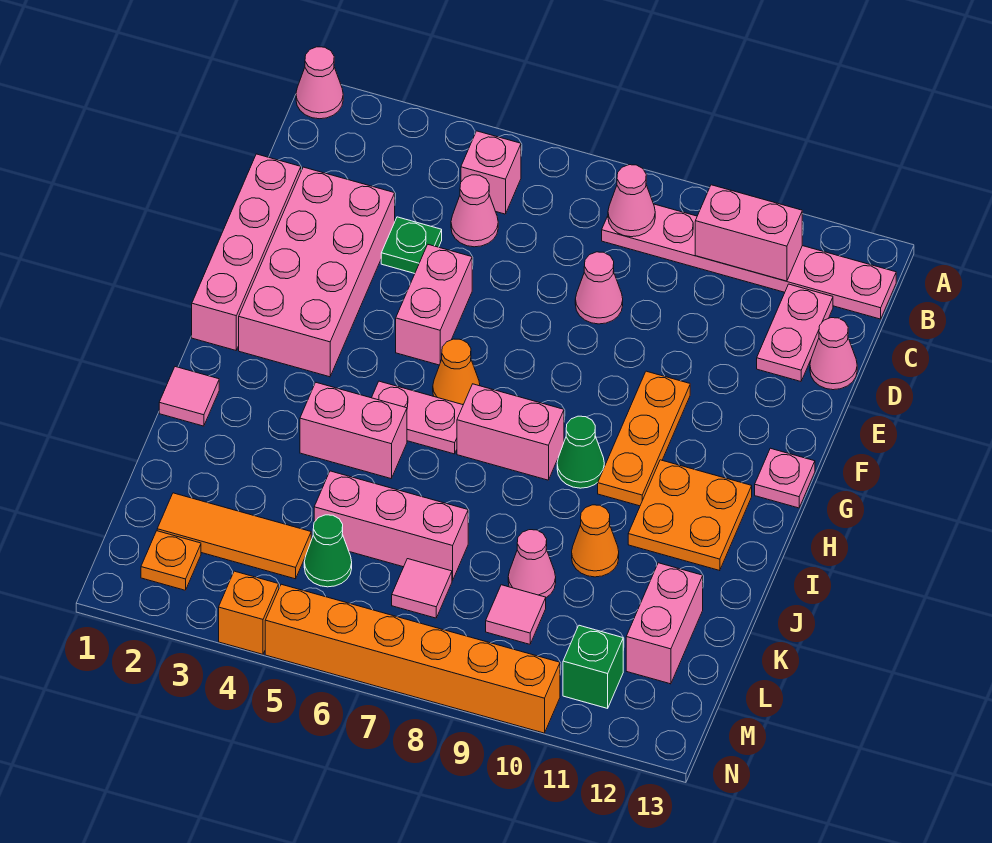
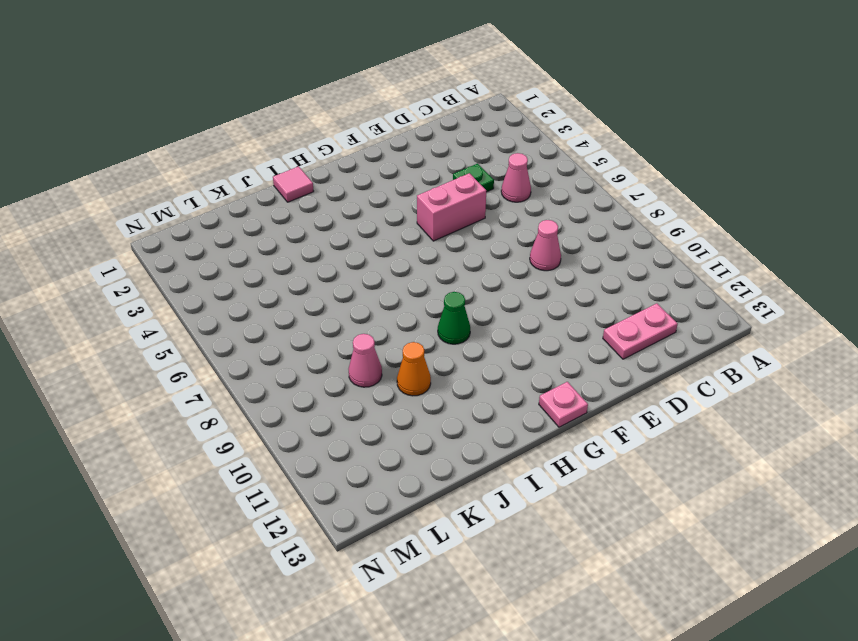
none -> pink cone A1 level 1
none -> pink brick B5 level 1
none -> pink plate B8:B13 level 1
none -> pink brick D1:G1 level 1

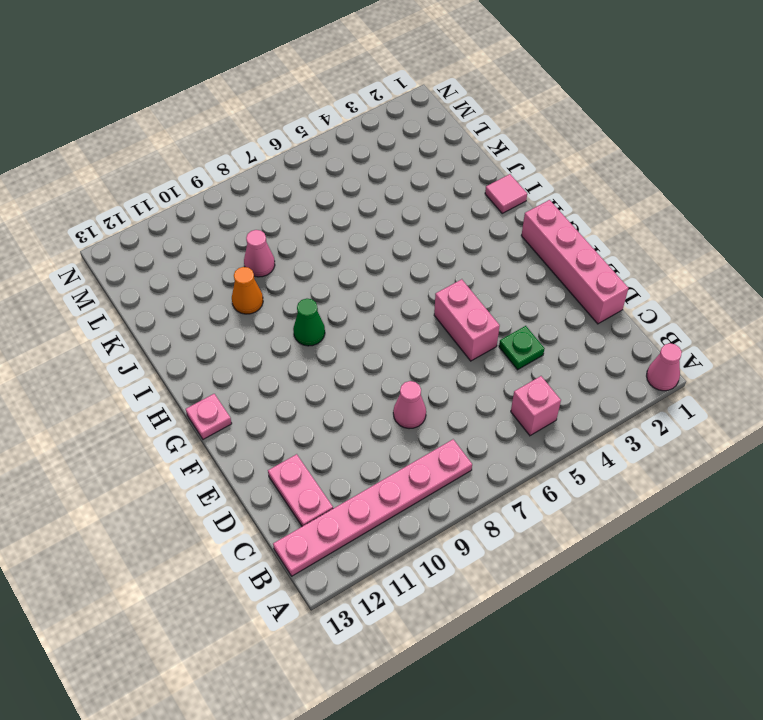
none -> pink cone C5 level 1
none -> pink brick D2:G3 level 1
none -> pink cone D13 level 1
none -> orange plate F10:H10 level 1

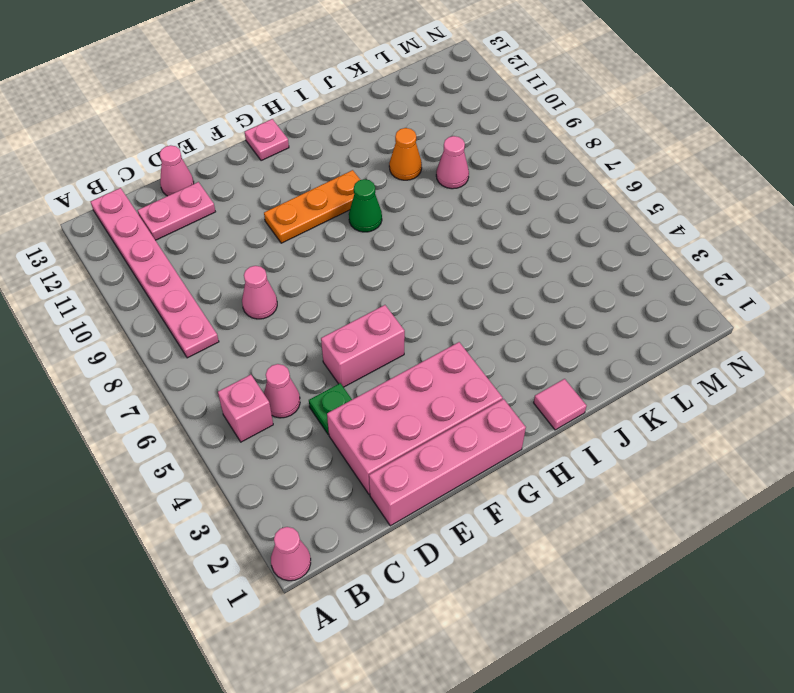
none -> orange cone G6 level 1
none -> pink plate H5:H6 level 1
none -> pink brick H7:H8 level 1
none -> orange plate H11:I12 level 1

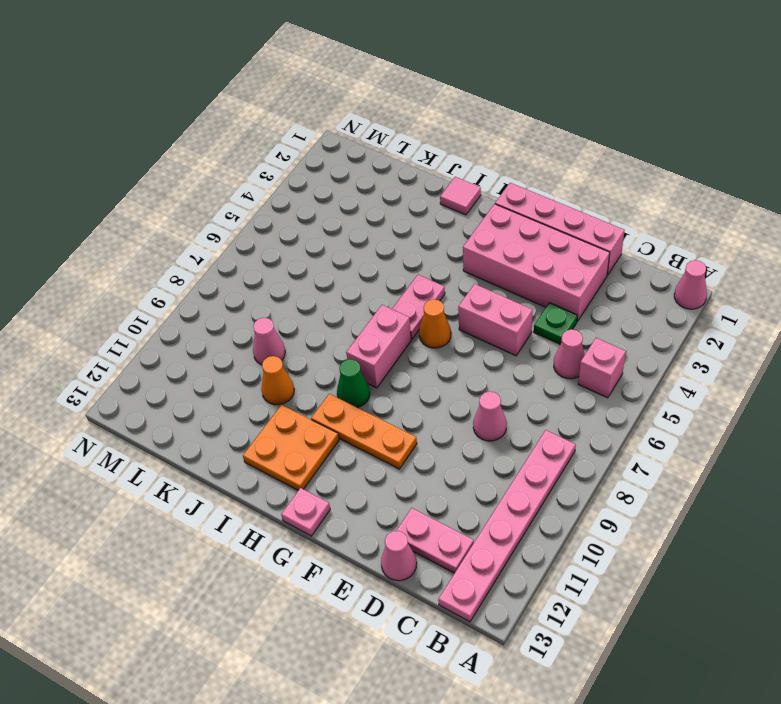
none -> pink brick I4:I5 level 1
none -> pink brick K5:K7 level 1
none -> pink brick K12:L12 level 1
none -> orange tile L2:L4 level 1

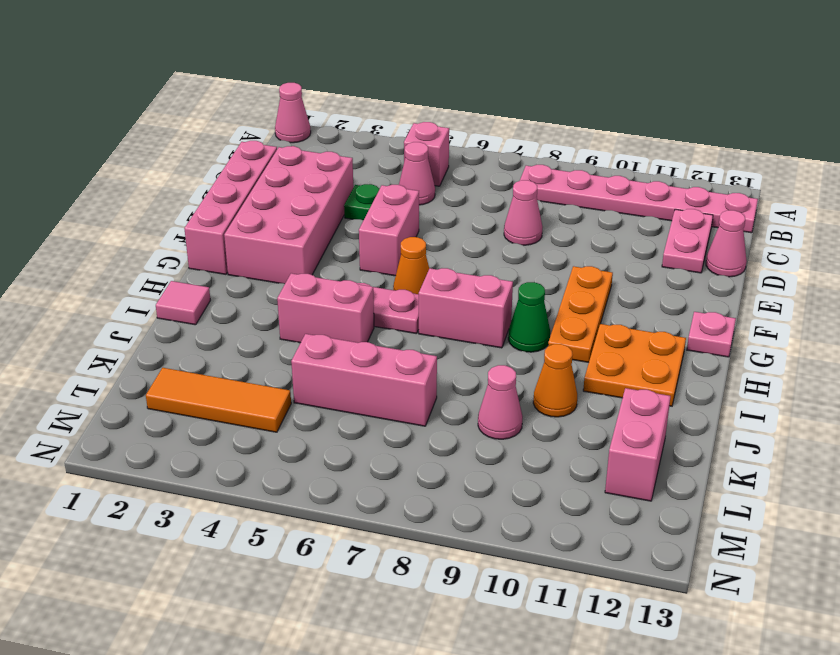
none -> green cone L5 level 1
none -> pink tile L7 level 1
none -> pink tile L9 level 1
none -> orange plate M2 level 1

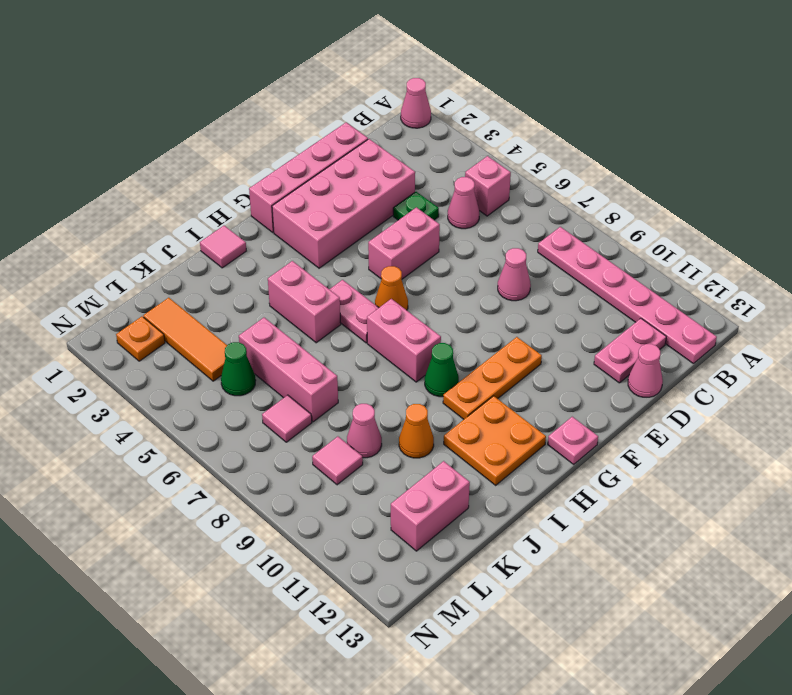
none -> green brick M11 level 1
none -> orange brick N4 level 1
none -> orange brick N5:N10 level 1
none -> pink cone B8 level 2

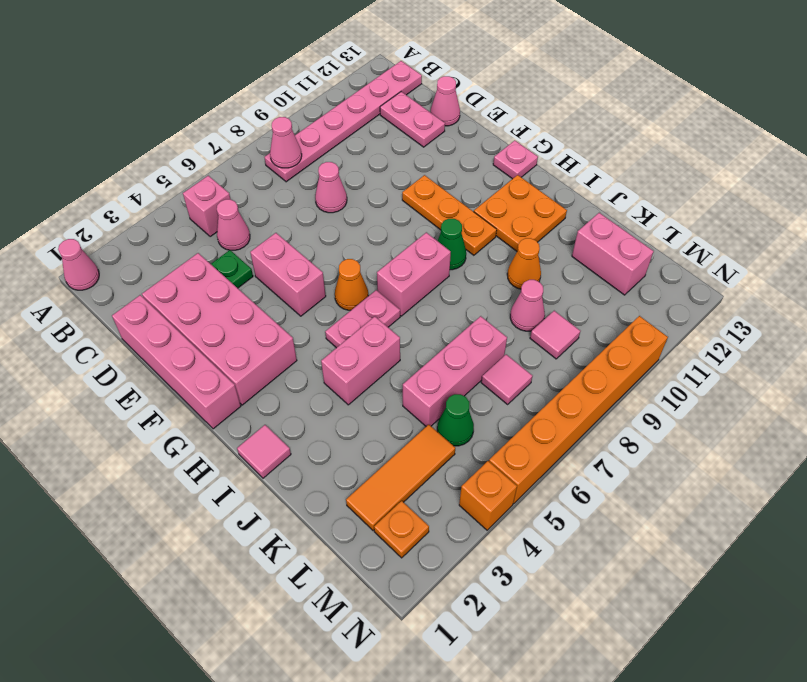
none -> green brick M11 level 1
none -> pink brick B10:B11 level 2

